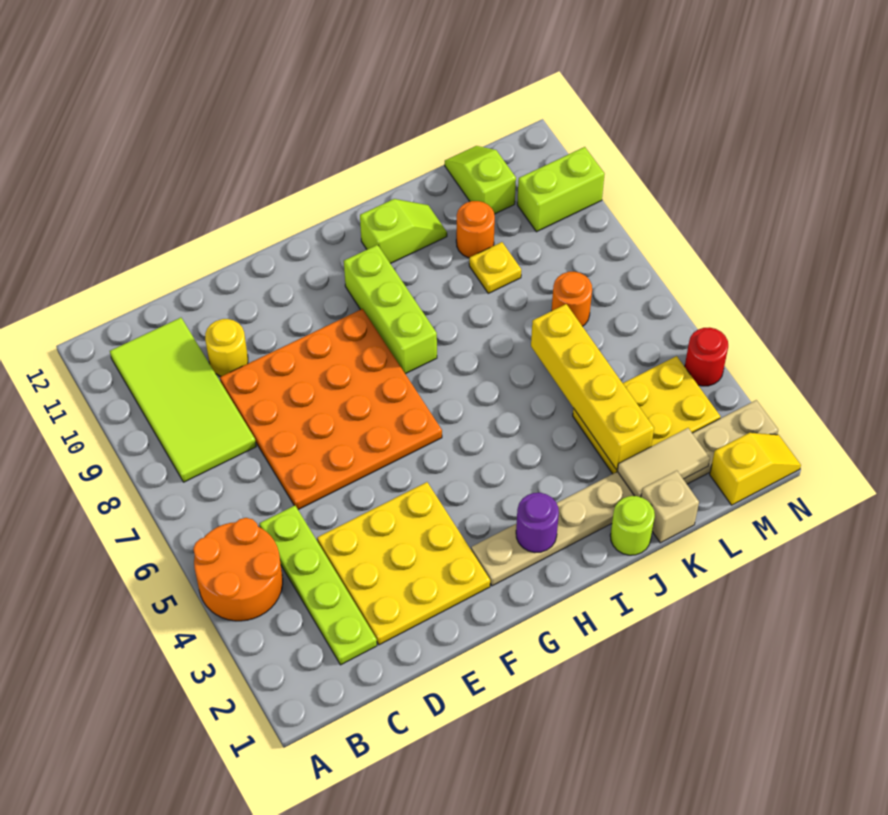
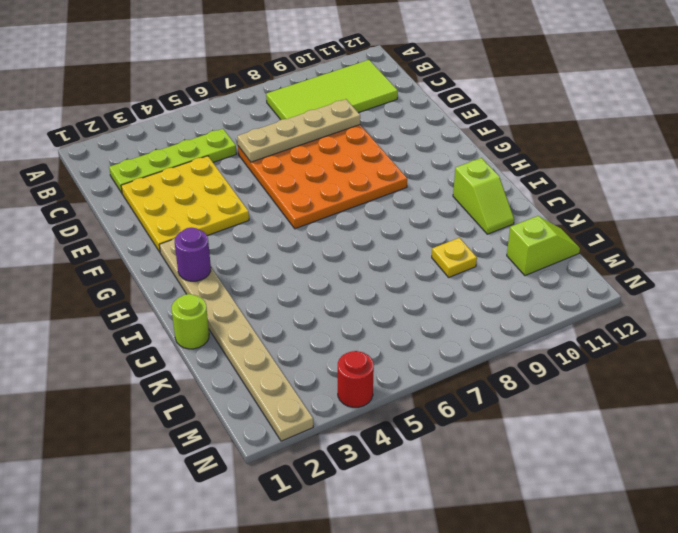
tan plate D6:D9 level 2 -> none
none -> orange round brick A4:B5 level 1
none -> yellow round brick D10 level 1
none -> lime brick H8:H10 level 1

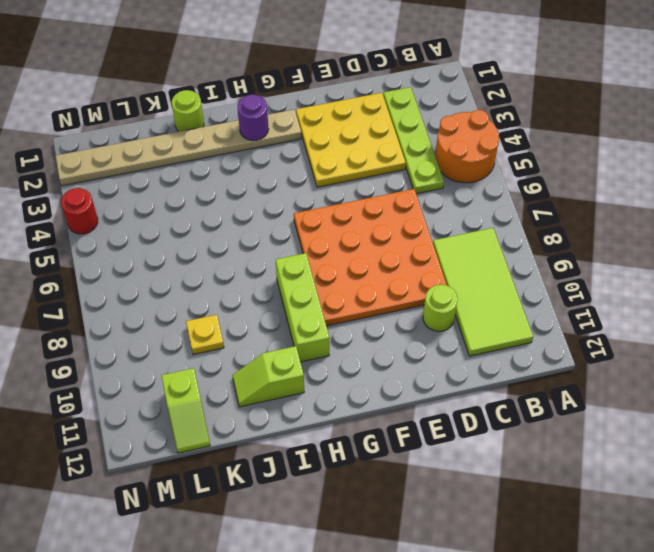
lime round brick D10 level 1 -> yellow round brick D10 level 1
none -> tan brick K1 level 1
none -> yellow plate K3:M4 level 1
none -> orange round brick K10 level 1

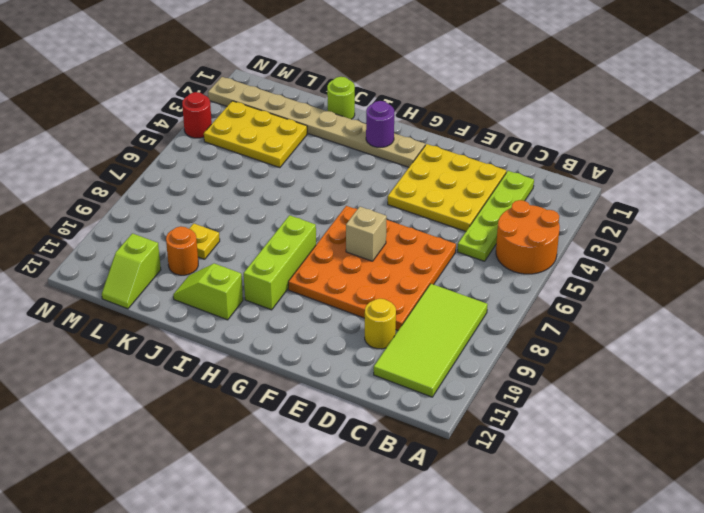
tan brick F7 level 2 -> tan brick K1 level 1
none -> orange round brick L7 level 1
none -> yellow slope M1:N1 level 1 top M
none -> lime brick M10:N10 level 1

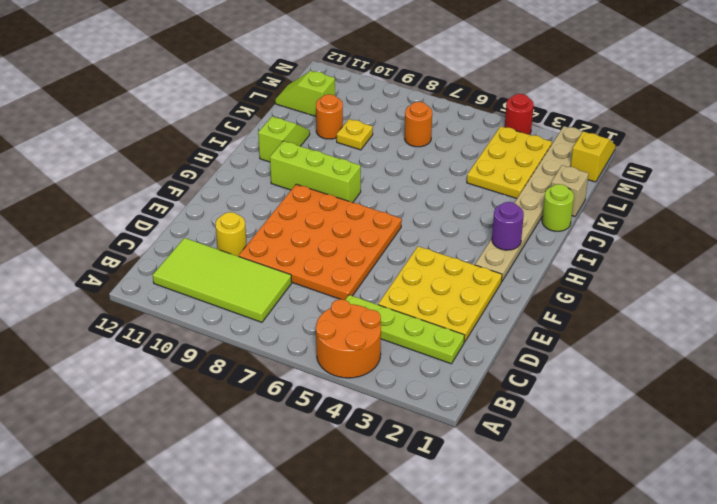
none -> lime brick M10:N10 level 1
none -> tan tile K2:L2 level 2
none -> yellow brick K3:K6 level 2

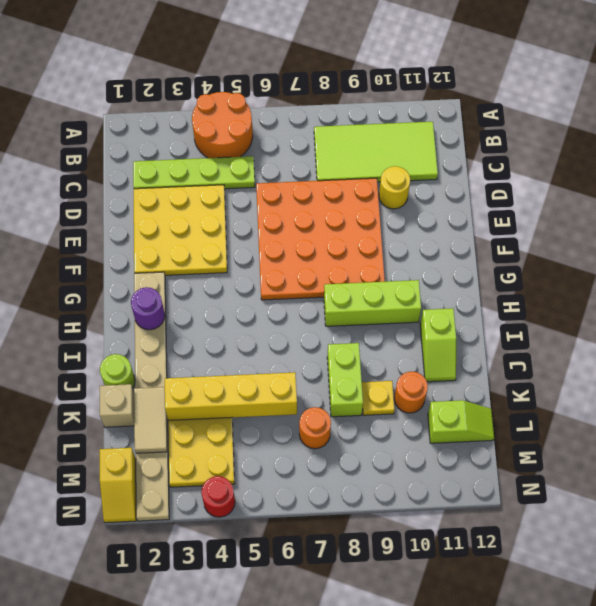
lime brick J8:K8 level 1 -> lime brick M10:N10 level 1

